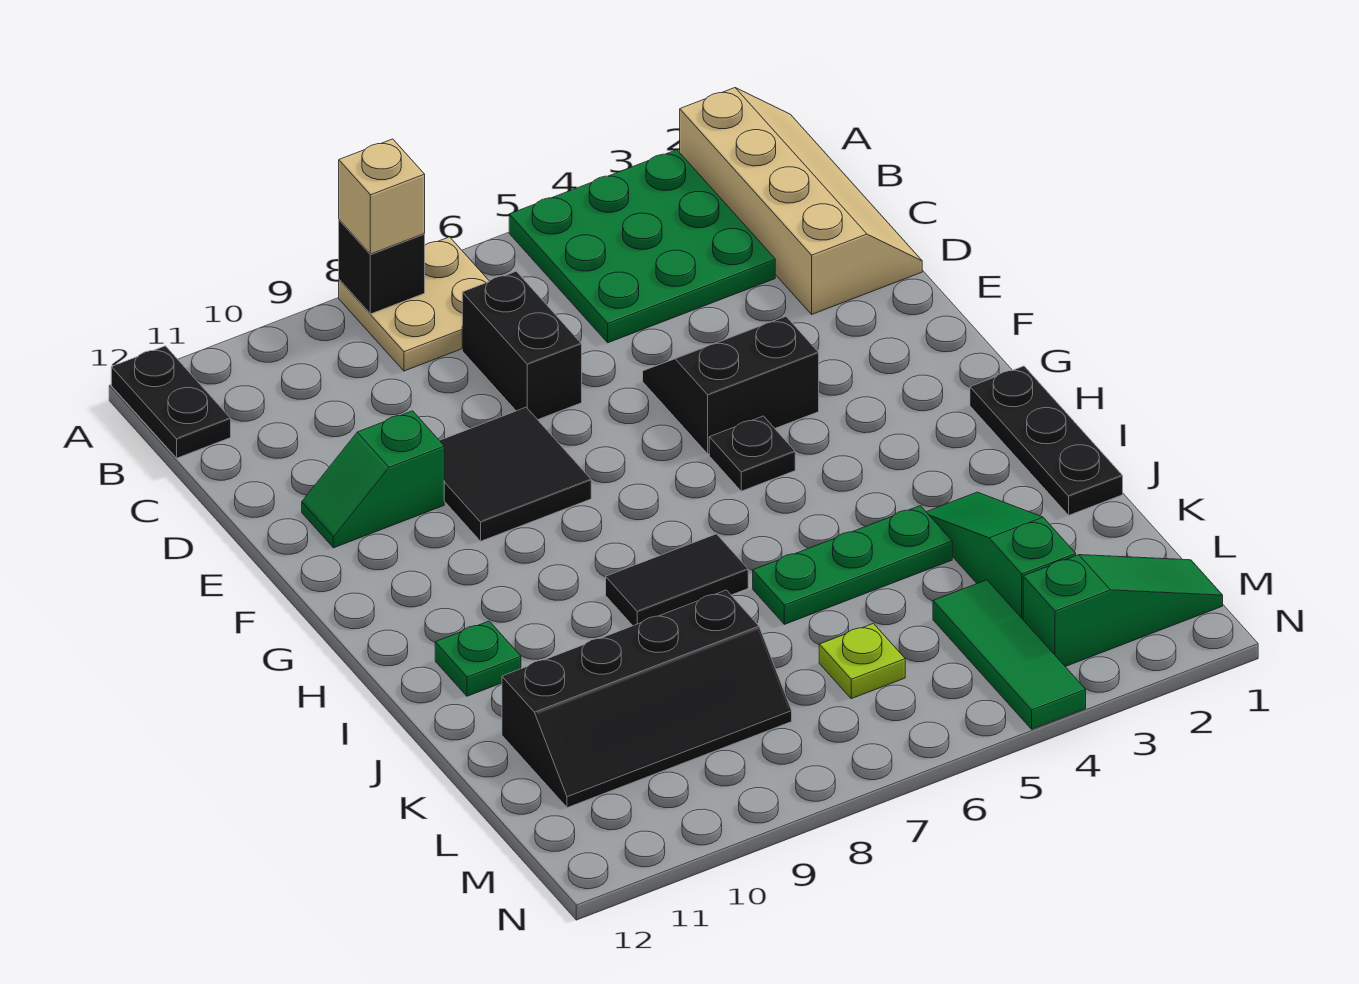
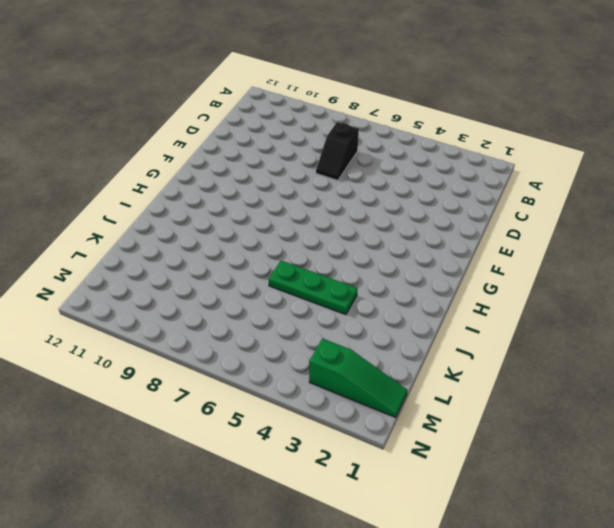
black slope C7:D7 level 1 top C -> black brick C7:D7 level 1
none -> tan slope A1:D2 level 1 top 2
none -> green plate A3:C5 level 1
none -> tan plate A7:B8 level 1

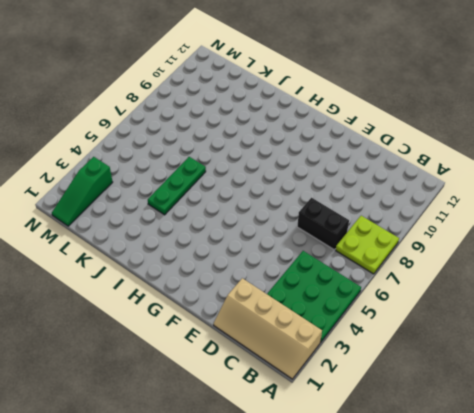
lime plate A7:B8 level 1 -> tan plate A7:B8 level 1
none -> black plate A12:B12 level 1
none -> black slope E4:F5 level 1 top F
none -> black tile E8:F9 level 1

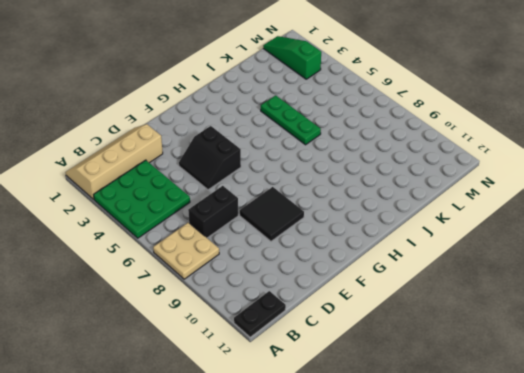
none -> green slope E10:E11 level 1 top 10
none -> black plate G5 level 1
none -> black plate H1:J1 level 1

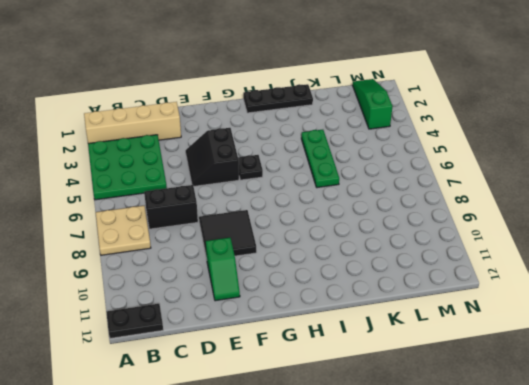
none -> black tile I7:I8 level 1
none -> green plate I11 level 1
none -> green slope J3:L3 level 1 top L

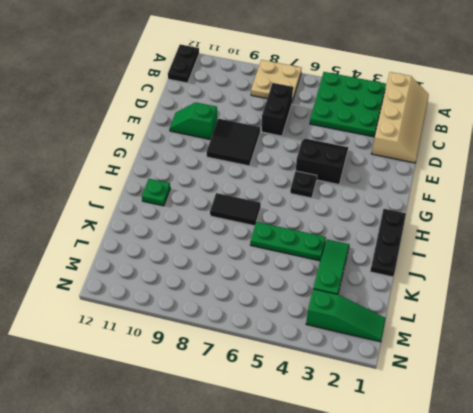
none -> black slope K8:L11 level 1 top K
none -> green tile L4:N4 level 1
none -> lime plate L6 level 1

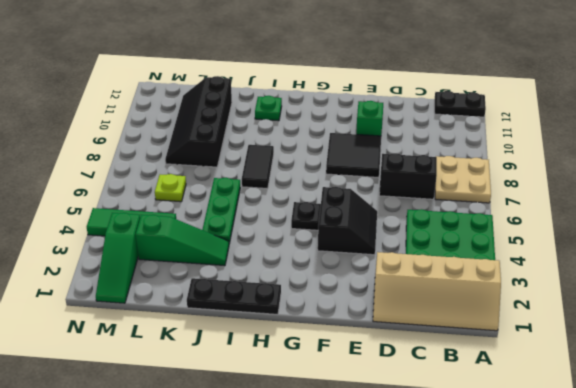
none -> black brick A8 level 2
none -> tan brick A8 level 3

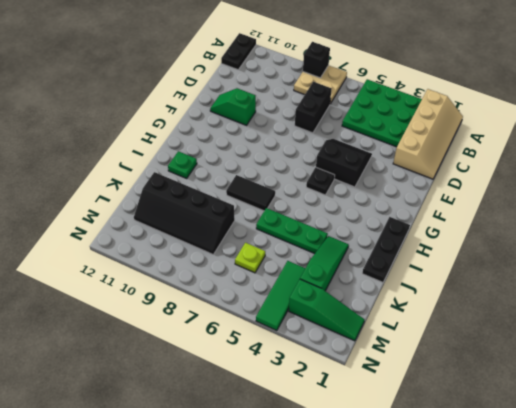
none -> black tile E8:F9 level 1
none -> tan brick A8 level 3

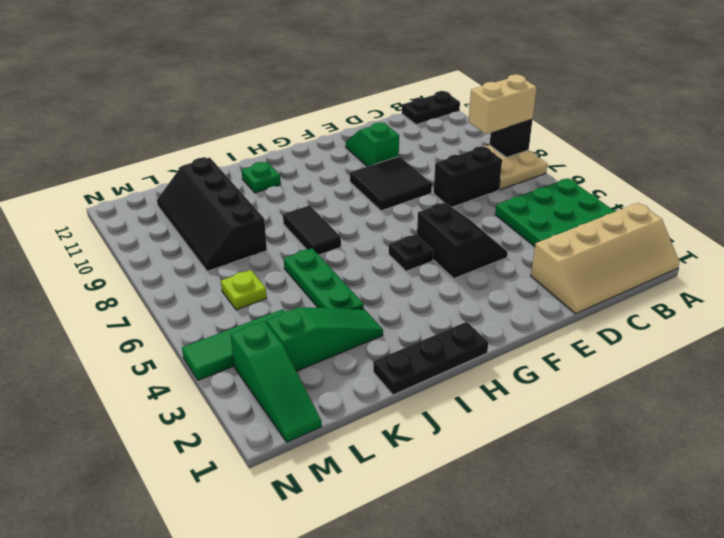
tan brick A8:B8 level 3 -> tan brick A8 level 3

